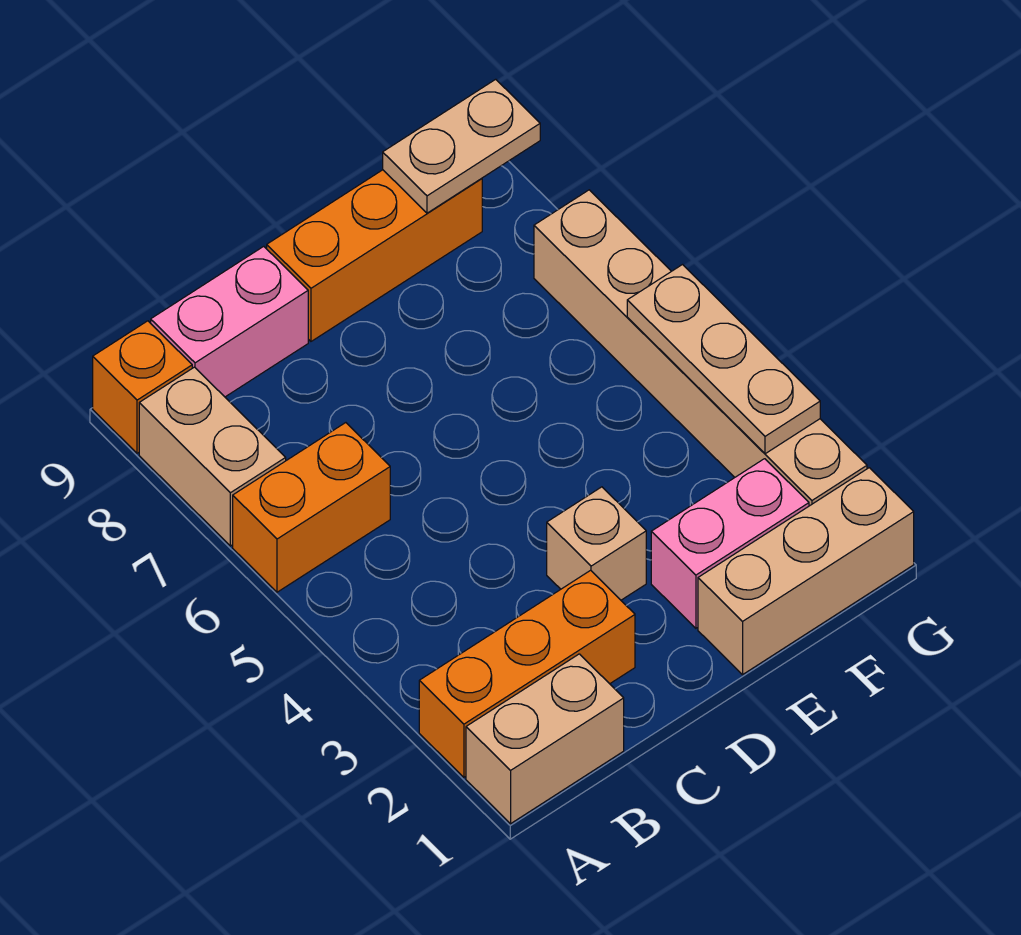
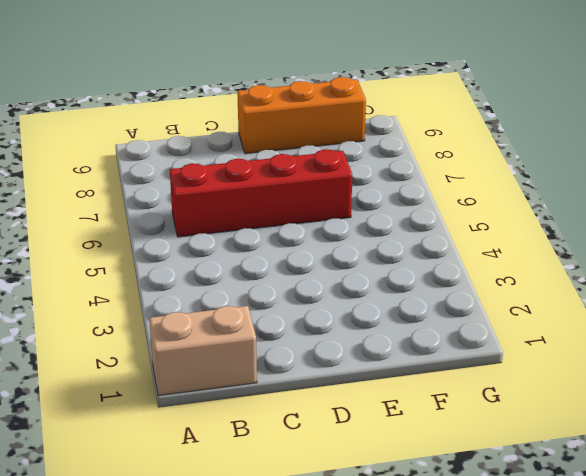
red brick B6:E6 level 1 -> orange brick A6:B6 level 1
none -> orange brick A2:C2 level 1
none -> tan brick A7:A8 level 1
none -> orange brick A9 level 1

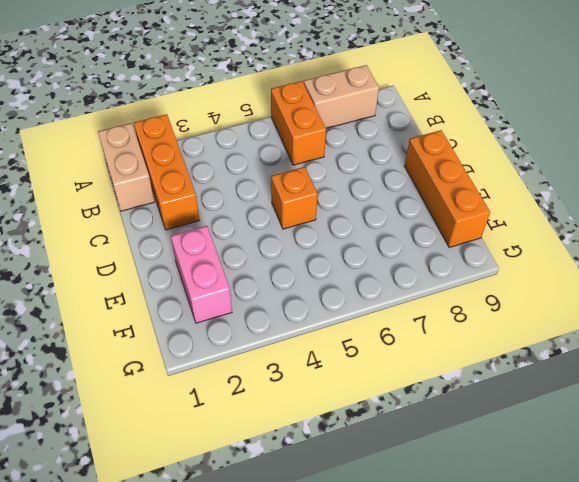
orange brick D5 level 1 -> orange brick A9 level 1
none -> pink brick B9:C9 level 1
none -> tan brick D3 level 1
none -> tan brick E1:G1 level 1

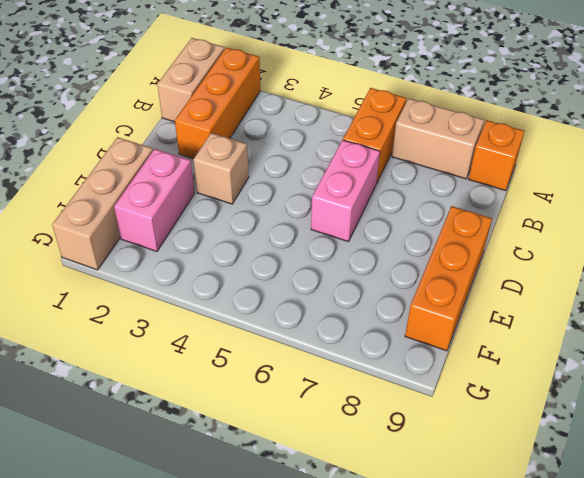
pink brick C6:D6 level 1 -> pink brick B9:C9 level 1
none -> tan brick G2:G7 level 1
none -> tan plate F9:G9 level 2
none -> tan plate G3:G5 level 2

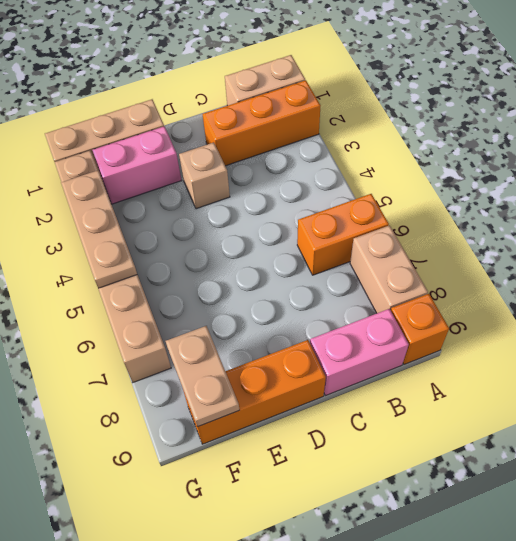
tan plate F8:F9 level 2 -> tan plate F9:G9 level 2

